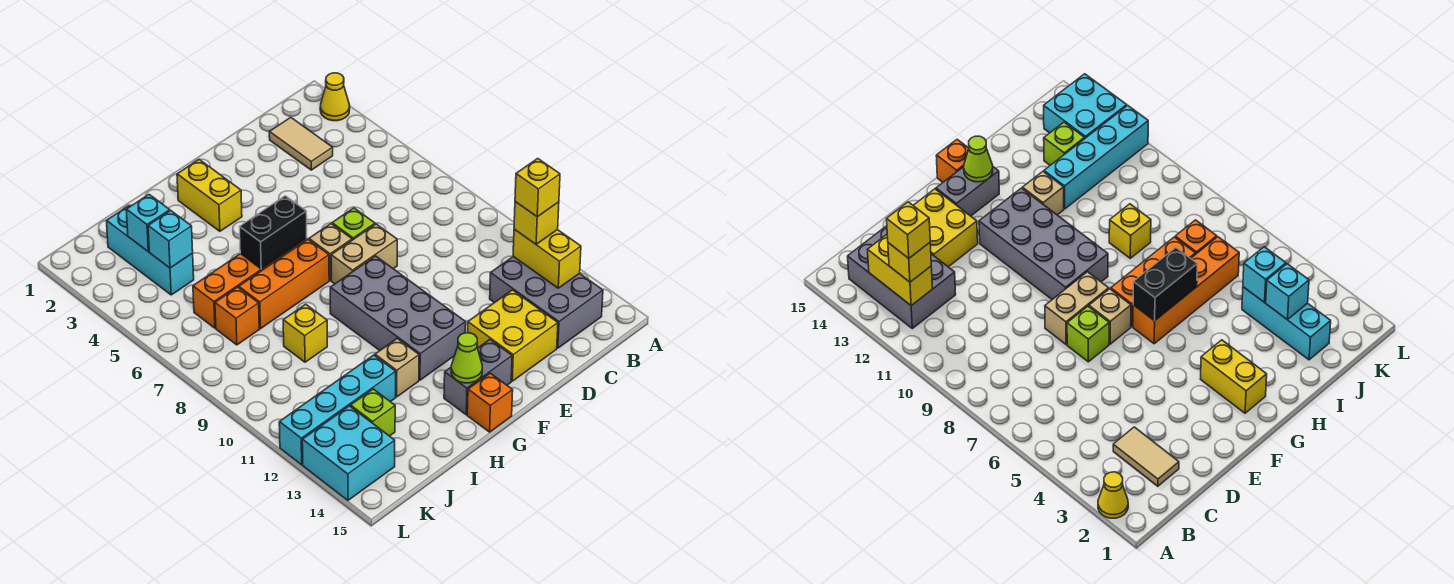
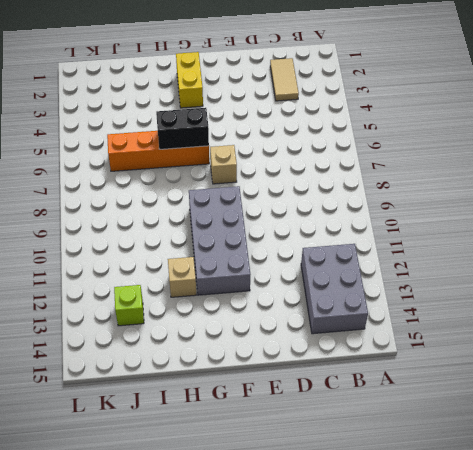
none -> yellow cone A2 level 1
none -> yellow brick D13:E14 level 1
none -> lime brick E7 level 1

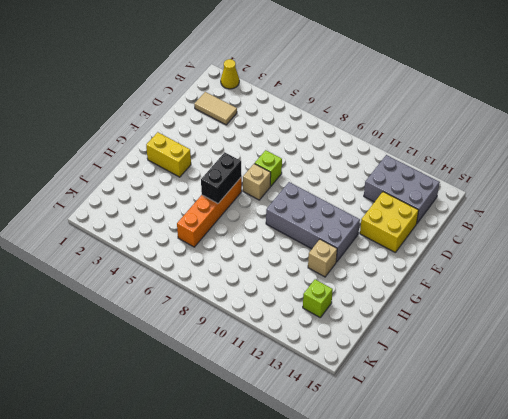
none -> tan brick E8:F8 level 1
none -> grey brick F14:G14 level 1
none -> orange brick G7:I7 level 1

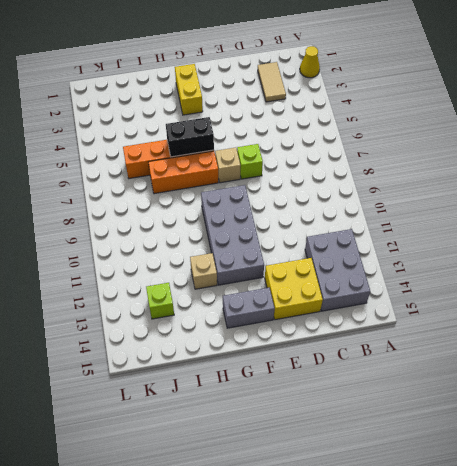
none -> tan brick E8:F8 level 1
none -> orange brick G15 level 1
none -> yellow brick I9 level 1

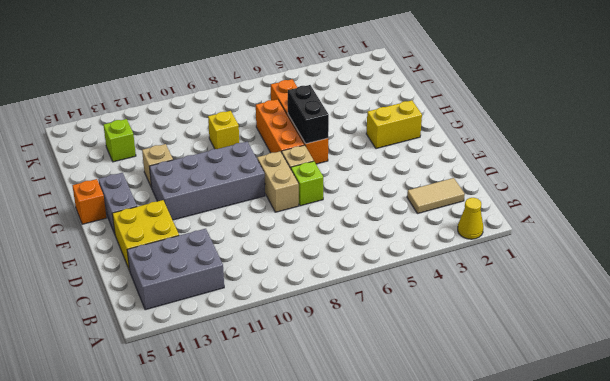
none -> cyan brick I12:L12 level 1
none -> cyan brick J2:J4 level 1
none -> orange brick J7 level 1

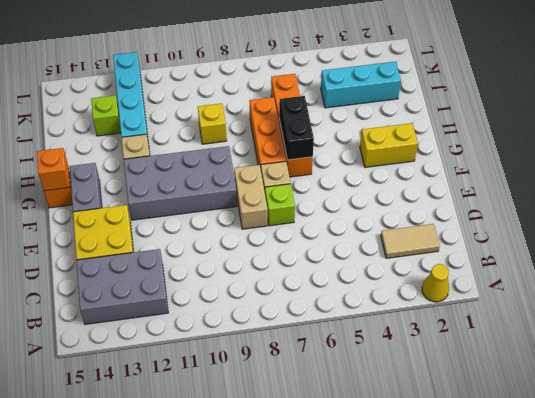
orange brick G15 level 2 -> orange brick J7 level 1
none -> cyan brick K13:L14 level 1
none -> yellow brick B12:B13 level 2
none -> lime cone G14 level 2

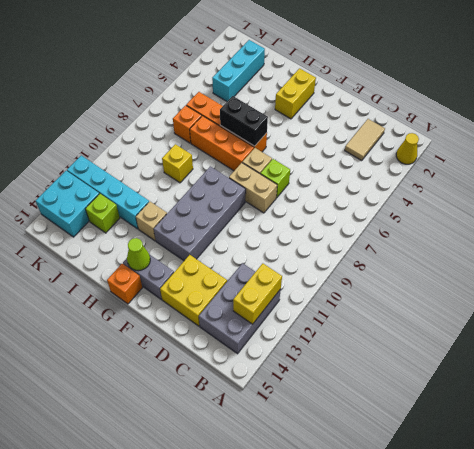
none -> cyan brick J3 level 2
none -> cyan brick J4 level 2
none -> yellow brick B12 level 3

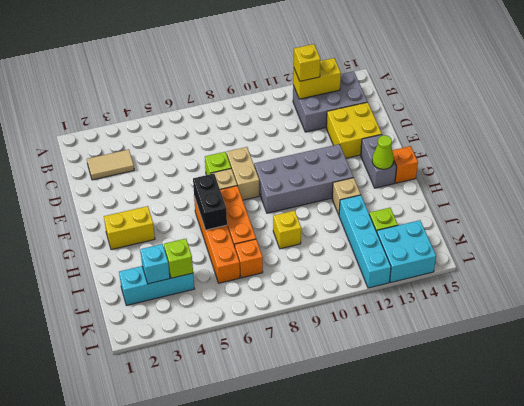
lime brick J4 level 2 -> cyan brick J4 level 2
none -> yellow cone A2 level 1
none -> yellow brick B12 level 4

